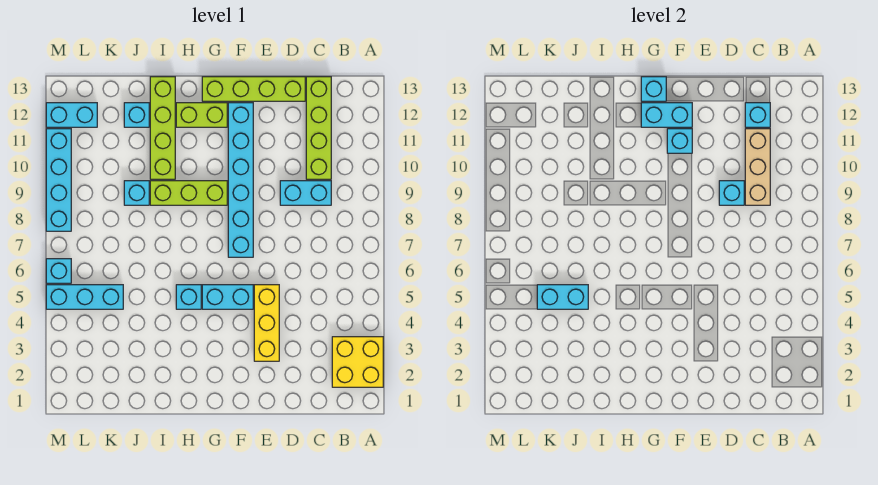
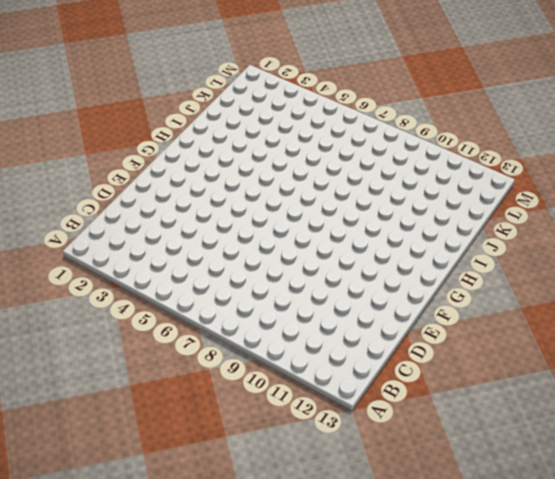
none -> yellow brick A2:B3 level 1
none -> cyan brick C9:D9 level 1
none -> lime brick C10:C13 level 1

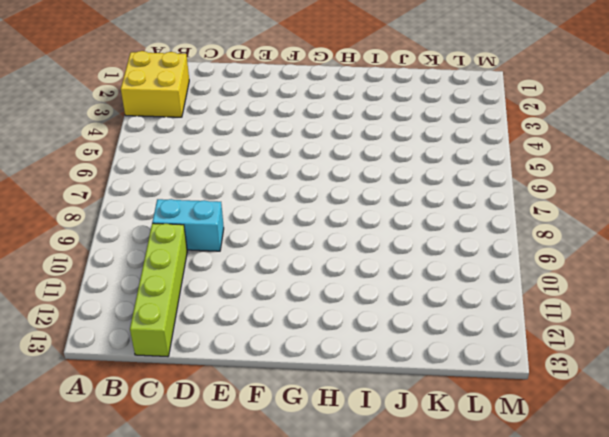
none -> lime brick D13:G13 level 1
none -> yellow brick E3:E5 level 1
none -> cyan brick F5:G5 level 1

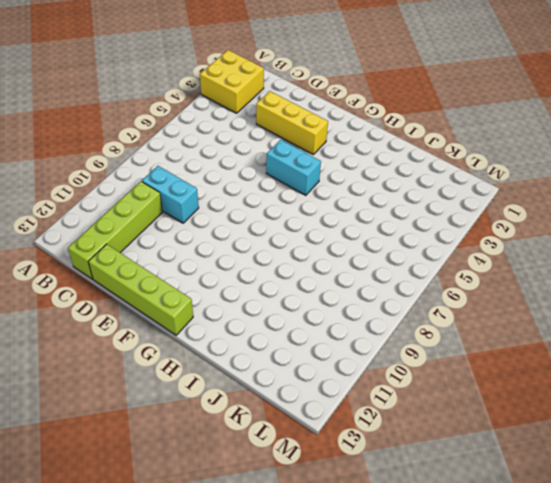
yellow brick D3:F3 level 1 -> yellow brick E3:E5 level 1
none -> cyan brick F7:F12 level 1
none -> lime brick G9:I9 level 1
none -> lime brick G12:H12 level 1

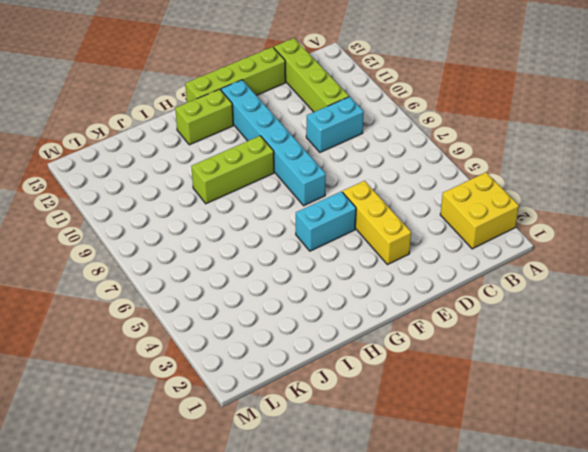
none -> cyan brick H5 level 1
none -> lime brick I10:I13 level 1
none -> cyan brick J9 level 1

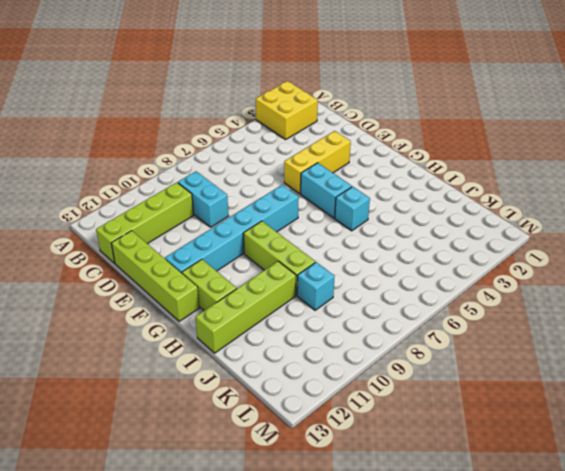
none -> cyan brick J12 level 1
none -> cyan brick K5:M5 level 1
none -> cyan brick L12:M12 level 1

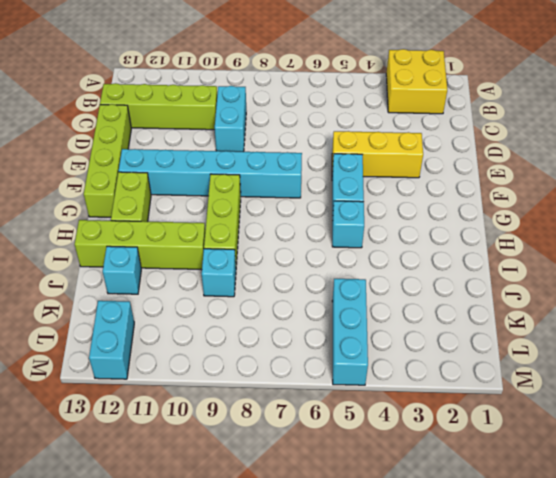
none -> cyan brick M6 level 1
none -> cyan brick M8:M11 level 1
none -> tan brick C9:C11 level 2

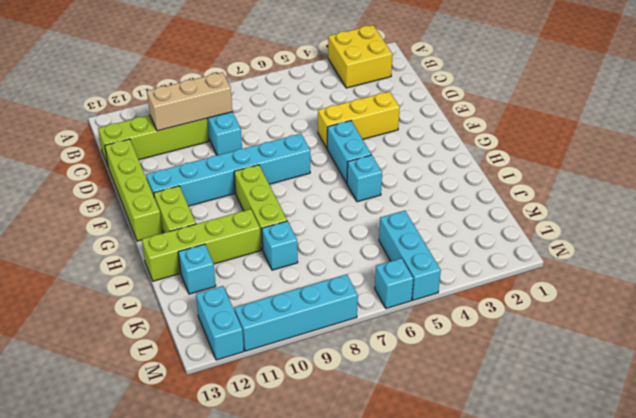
none -> cyan brick C12 level 2
none -> cyan brick D9 level 2
none -> cyan brick F11 level 2

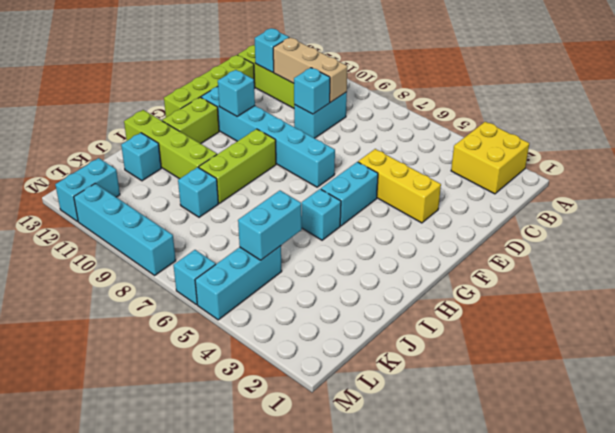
none -> cyan brick F12:G12 level 2
none -> cyan brick G13 level 2

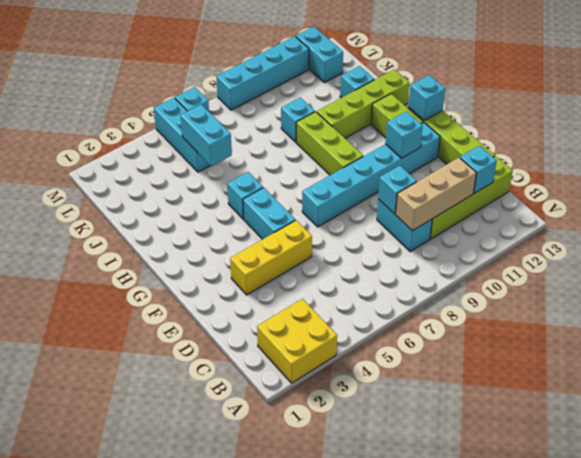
none -> cyan brick F12:G12 level 2

